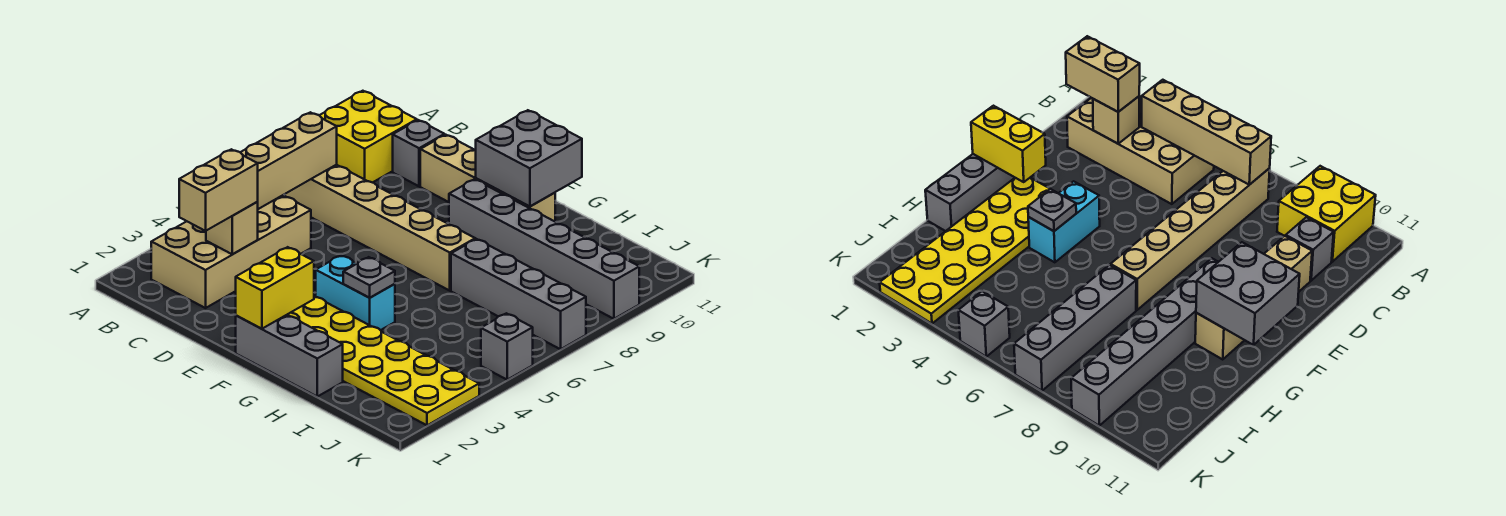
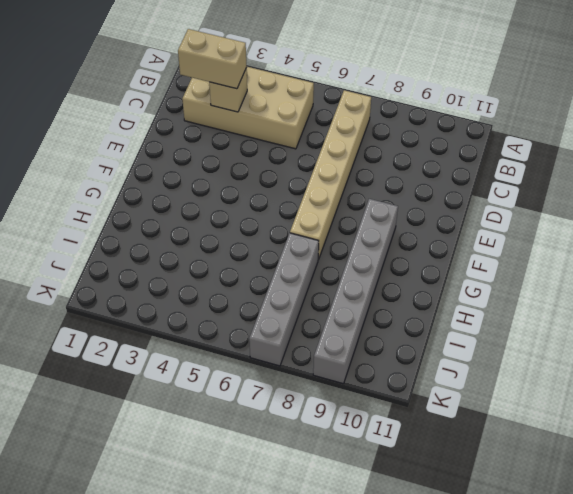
none -> yellow brick A9:B10 level 1
none -> grey brick C10 level 1
none -> tan brick D10:G10 level 1

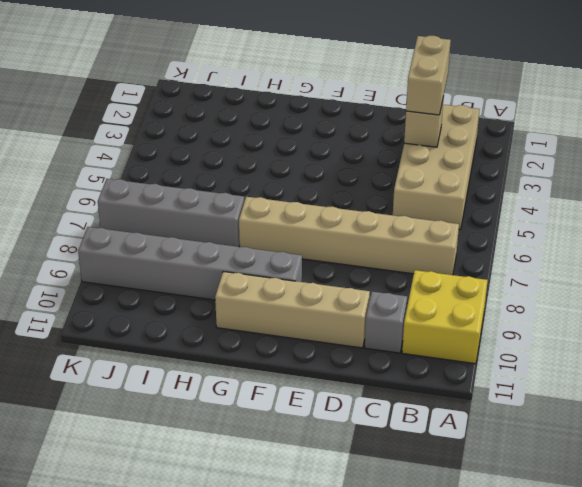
none -> grey brick F1:H1 level 1
none -> yellow plate F2:K3 level 1
none -> cyan brick F4:G4 level 1

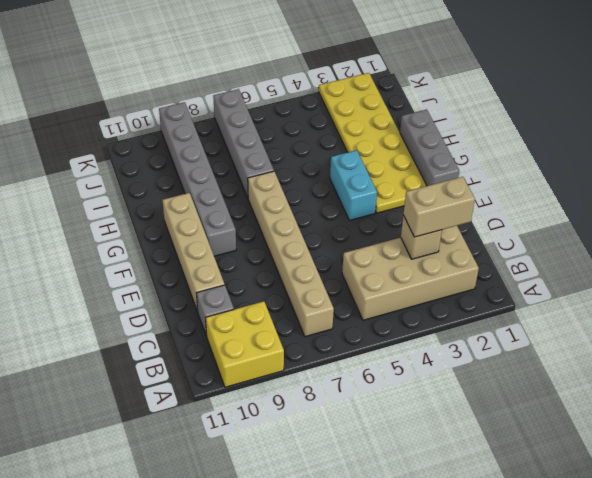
none -> grey brick K5 level 1
none -> tan brick B4:B7 level 2
none -> yellow brick F1:F2 level 2

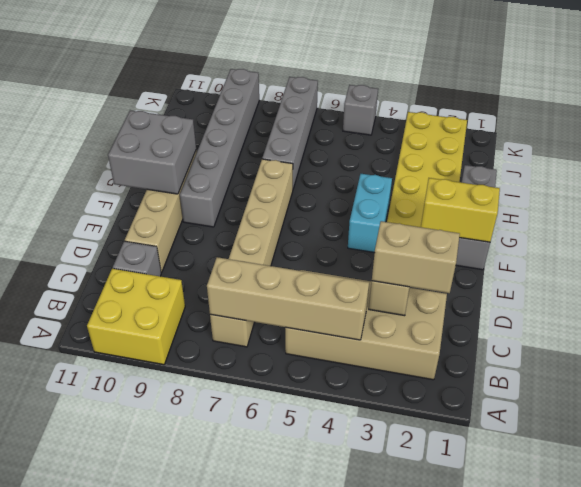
none -> grey plate G4 level 2

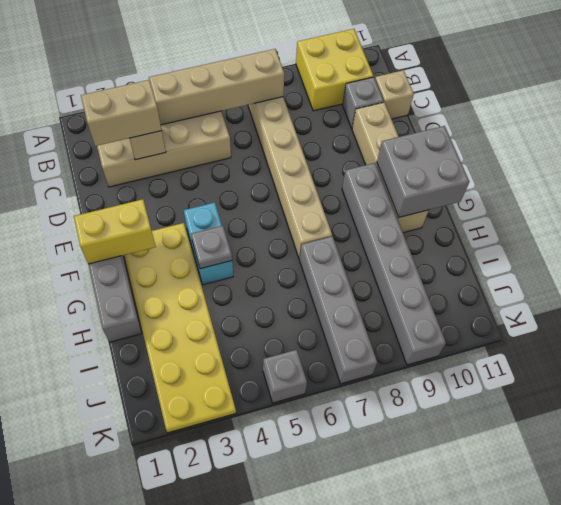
tan brick C11 level 1 -> none

